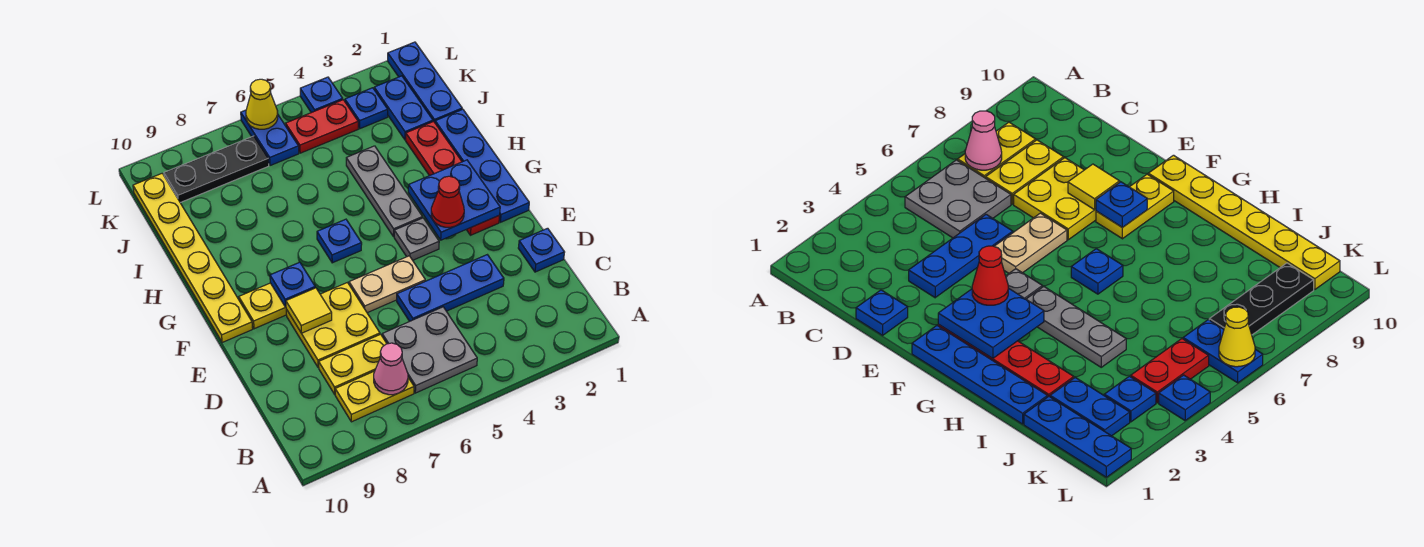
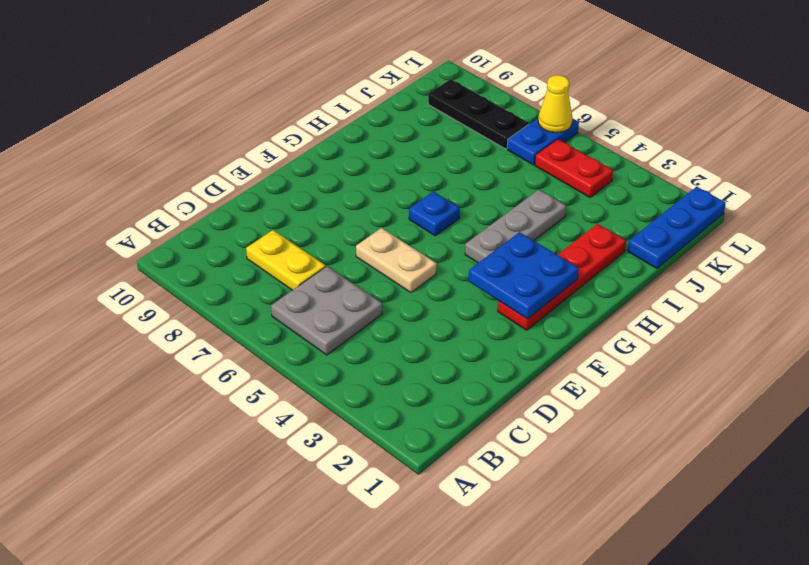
none -> yellow plate B7:B8 level 1
none -> blue plate D1 level 1
none -> blue plate D3:D5 level 1

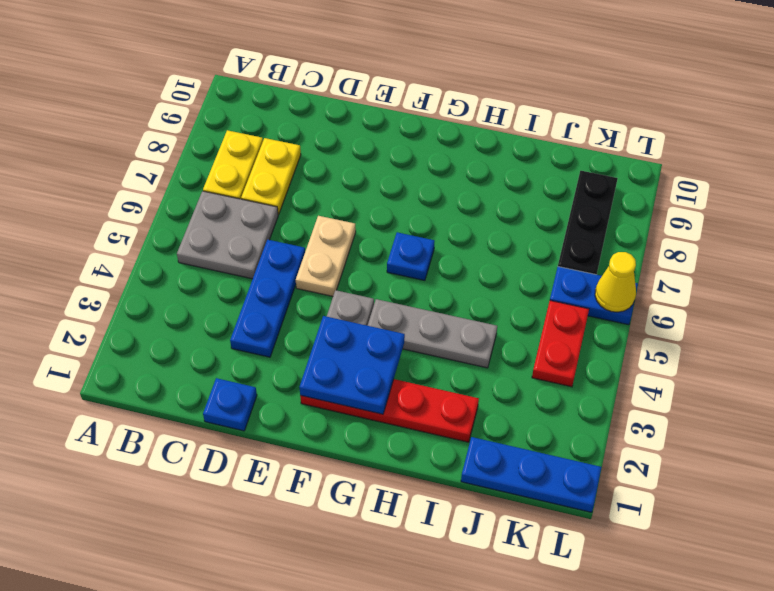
none -> yellow plate D7:E8 level 1
none -> blue plate F1:I1 level 1
none -> yellow plate F8:F9 level 1

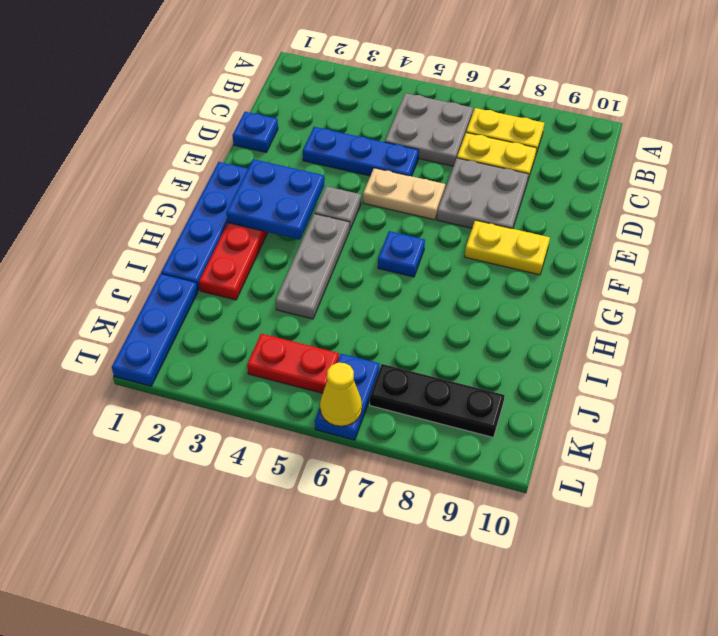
grey plate D7:E8 level 1 -> yellow plate D7:E8 level 1
none -> yellow plate F10:K10 level 1
none -> blue plate J2:K2 level 1
none -> blue plate K3 level 1

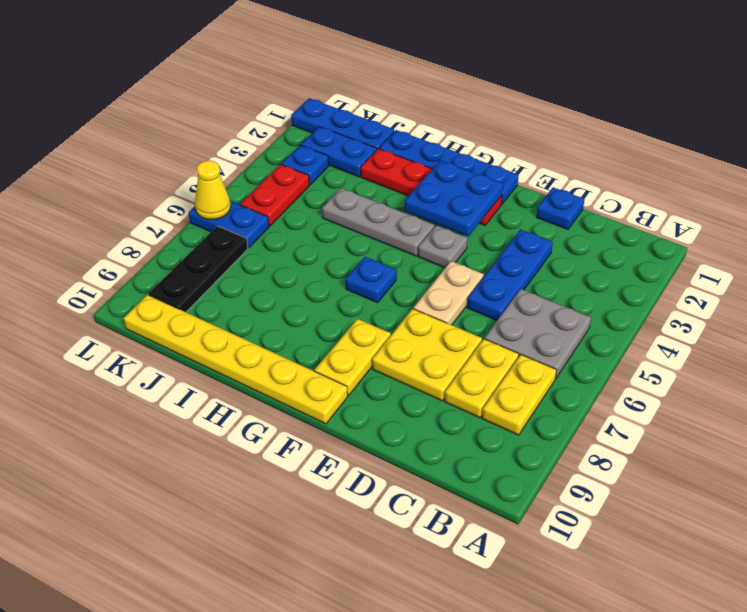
none -> blue plate L4 level 1
none -> pink cone B7 level 2
none -> yellow tile E8 level 2

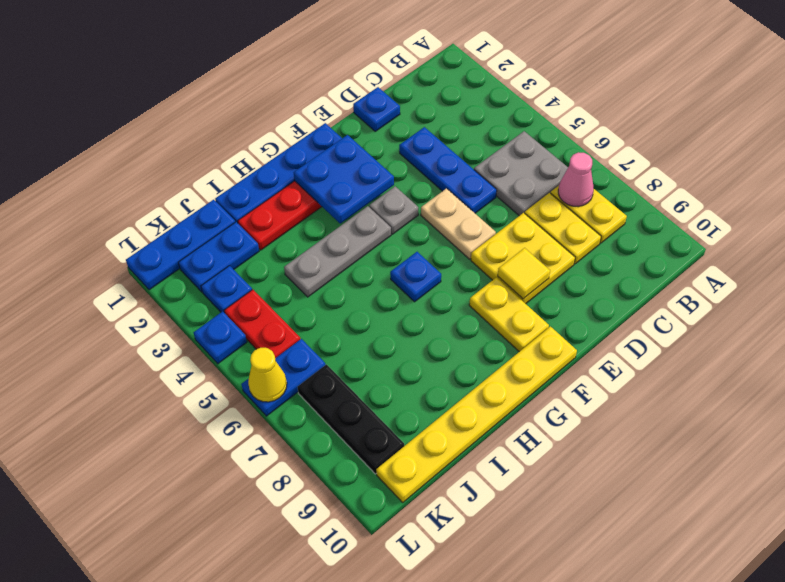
none -> blue plate F8 level 2
none -> red cone F3 level 3

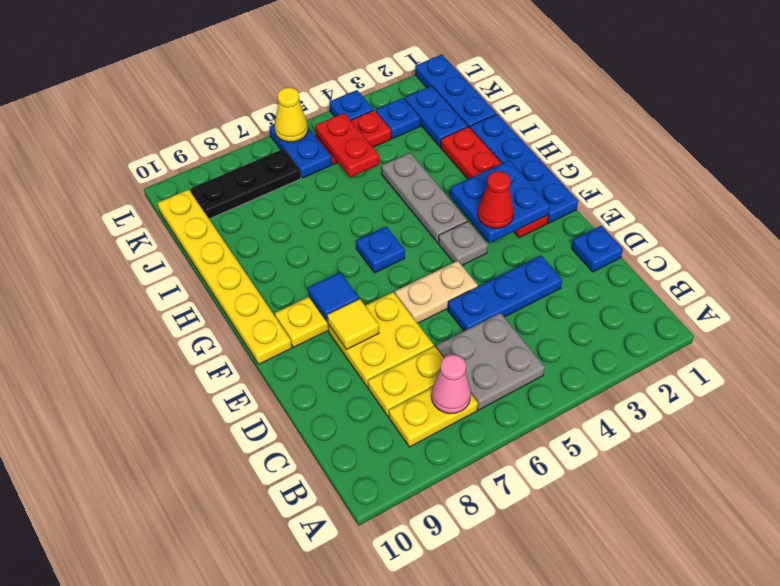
blue tile F8 level 2 -> blue plate F8 level 2
red plate J5:K5 level 2 -> none

